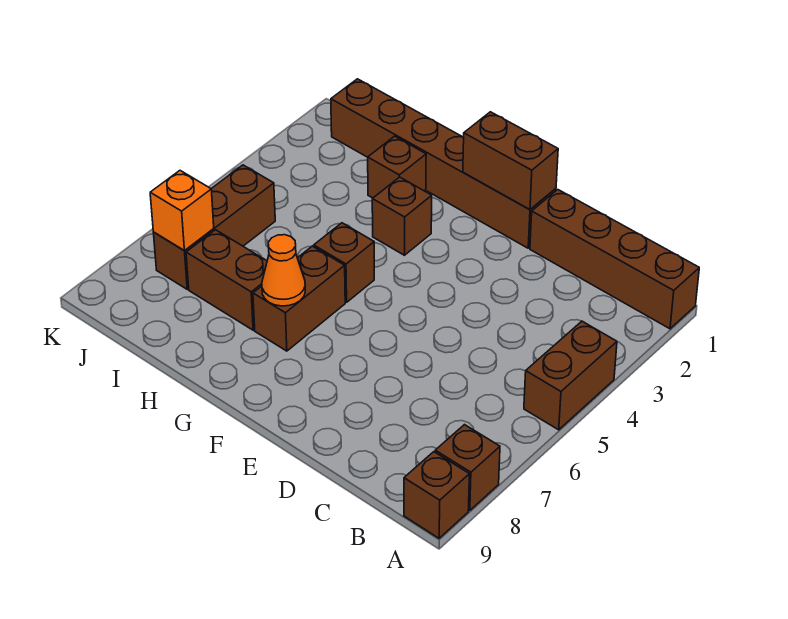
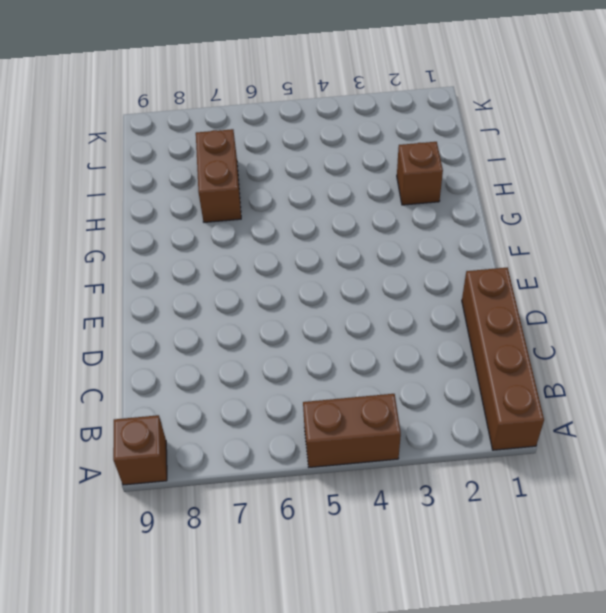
none -> brown brick A8 level 1
none -> brown brick E1:J1 level 1
none -> brown brick G3 level 1

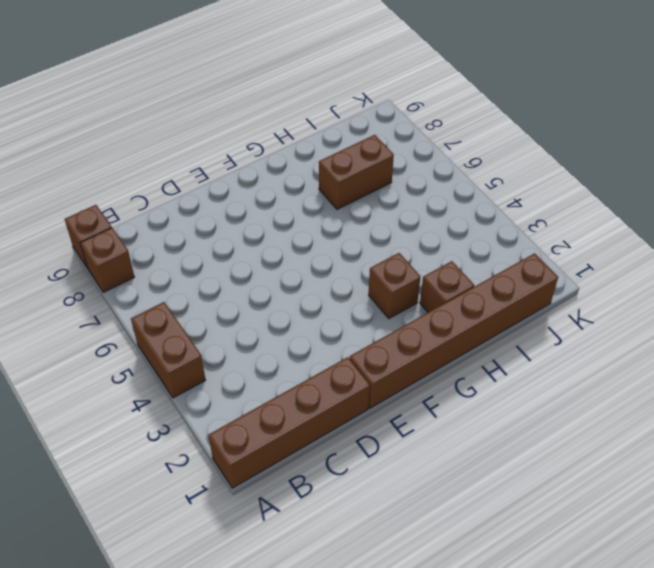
none -> brown brick G5 level 1
none -> brown brick G6:G7 level 1
none -> brown brick J5:J7 level 1

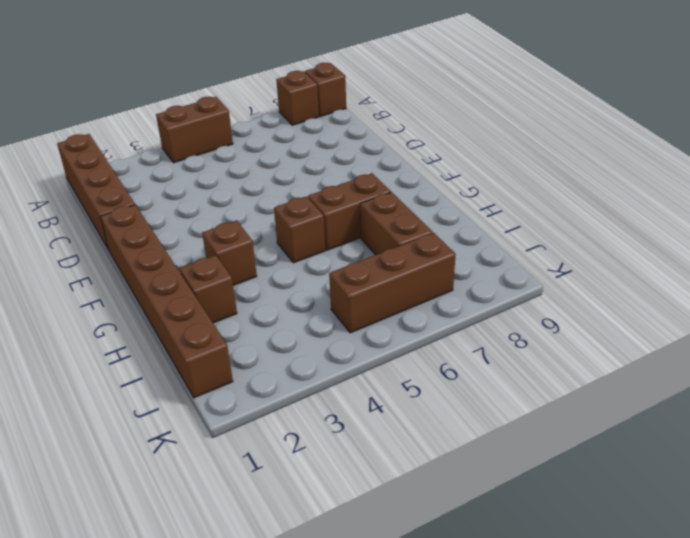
none -> brown brick E1:F1 level 2
none -> orange cone G7 level 2
none -> orange brick J7 level 2

